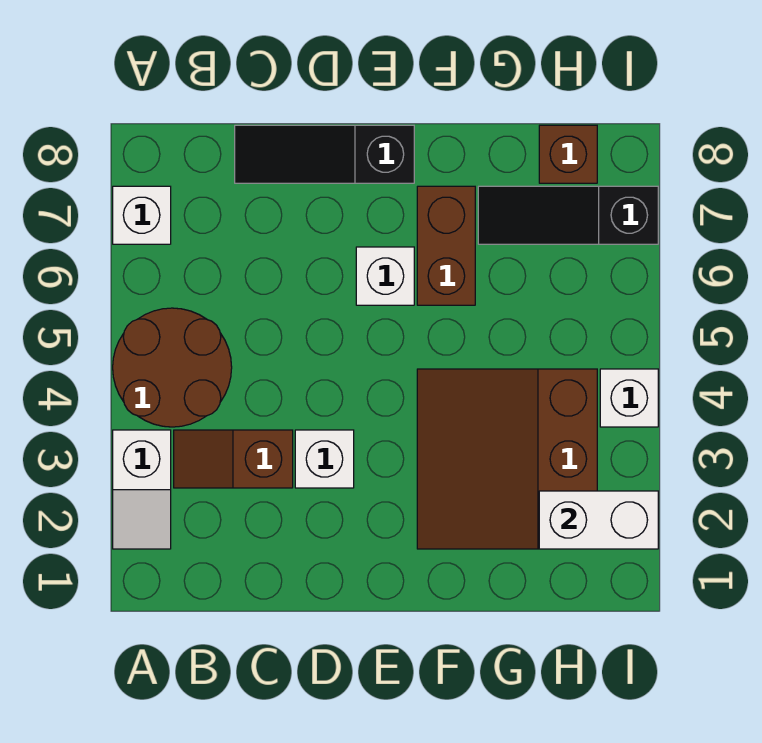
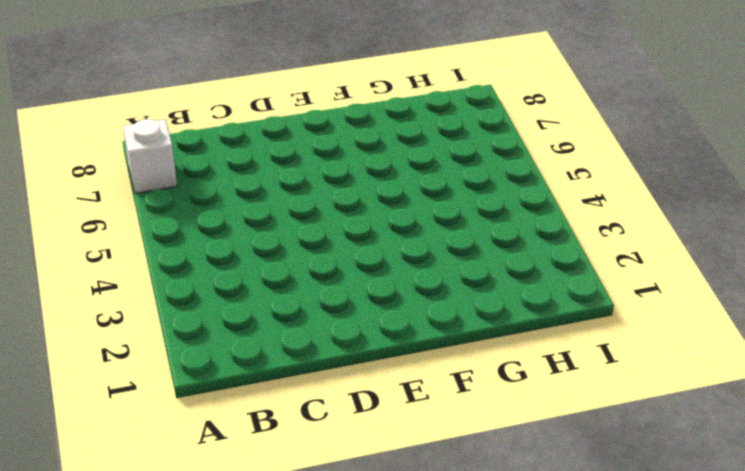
none -> white slope A2:A3 level 1 top 3
none -> brown round brick A4:B5 level 1
none -> brown slope B3:C3 level 1 top C

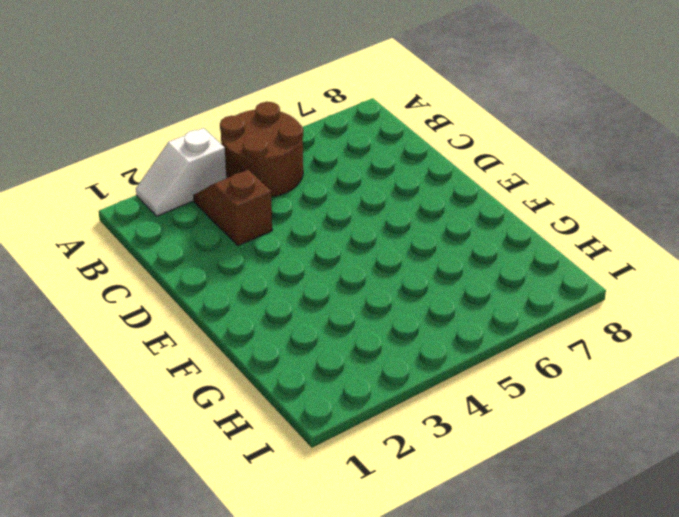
none -> white brick A7 level 1
none -> black slope C8:E8 level 1 top E
none -> white brick D3 level 1

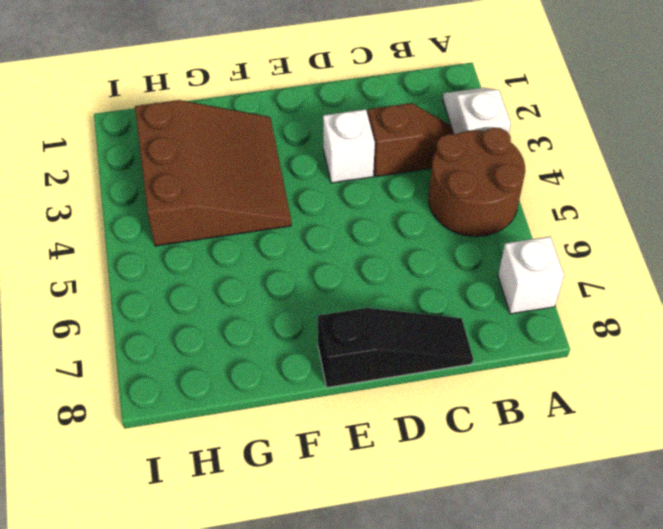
none -> white brick E6 level 1
none -> brown brick F6:F7 level 1
none -> black slope G7:I7 level 1 top I

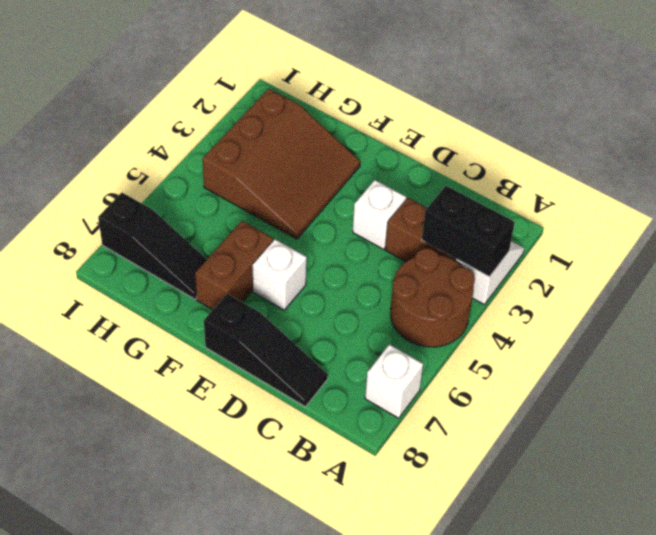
black brick A3:B3 level 2 -> none
none -> brown brick H8 level 1
none -> white brick I4 level 1
none -> white brick H2:I2 level 2

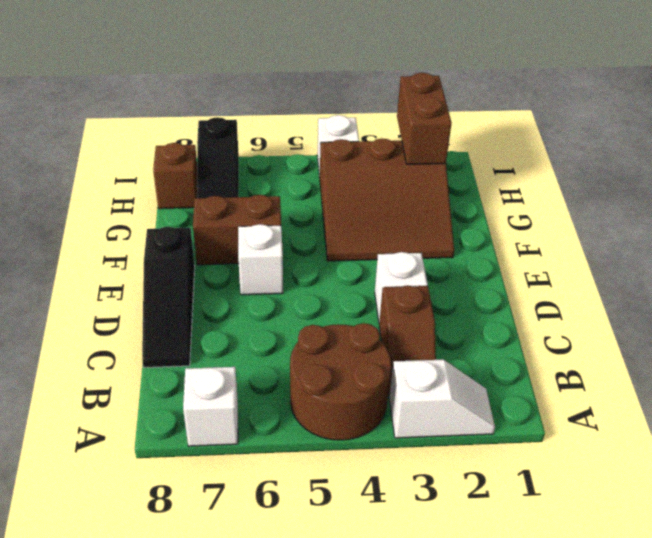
brown brick H2:I2 level 2 -> white brick H2:I2 level 2

